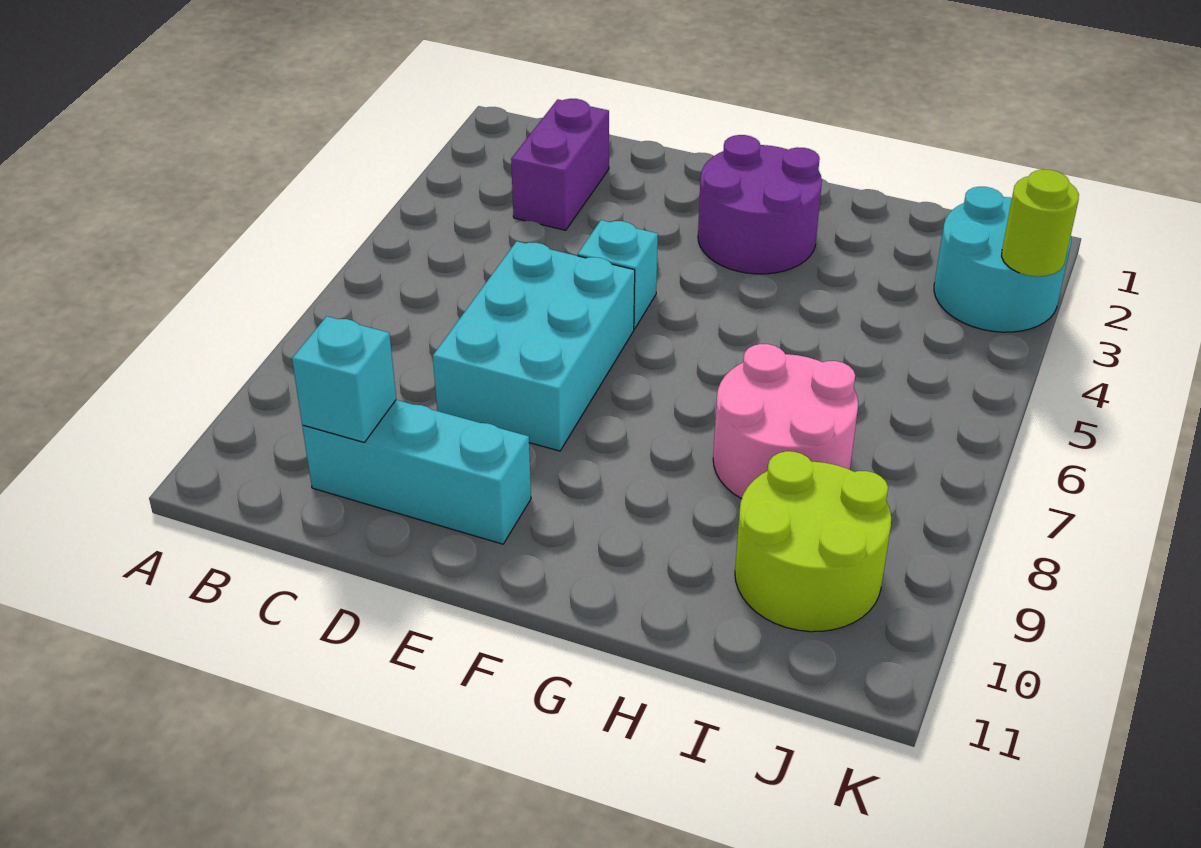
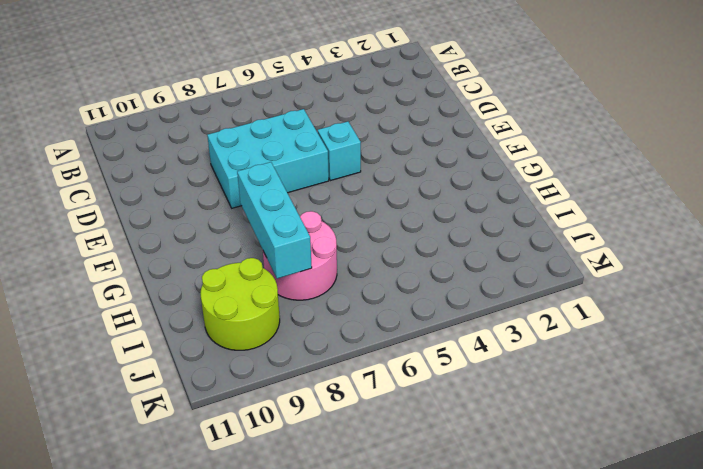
cyan brick G8:I8 level 2 -> cyan brick C10:E10 level 1
none -> purple brick C2:C3 level 1
none -> purple round brick F2:G3 level 1

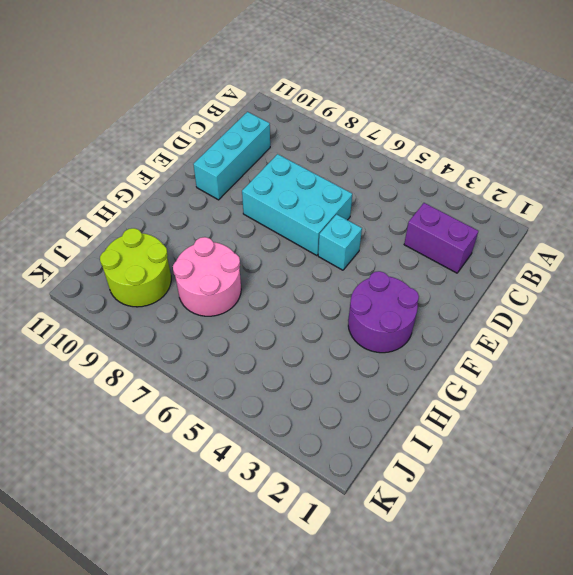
none -> cyan round brick J2:K3 level 1
none -> cyan brick C10 level 2

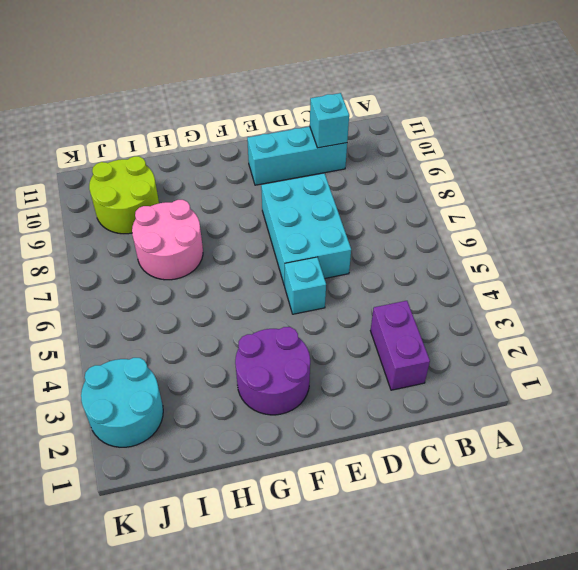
none -> lime round brick K3 level 2

